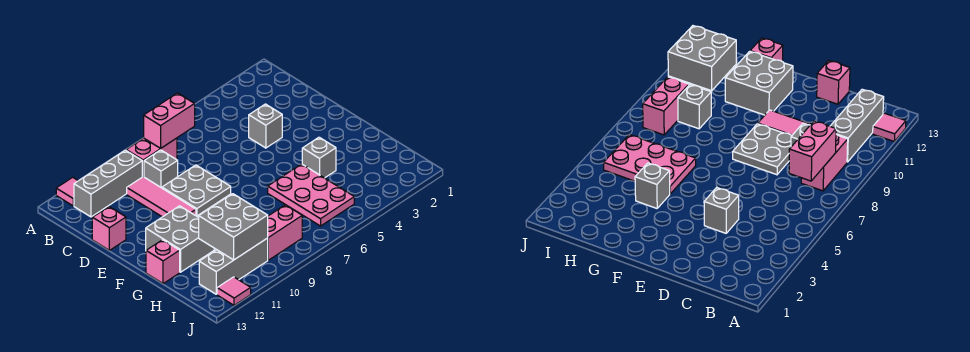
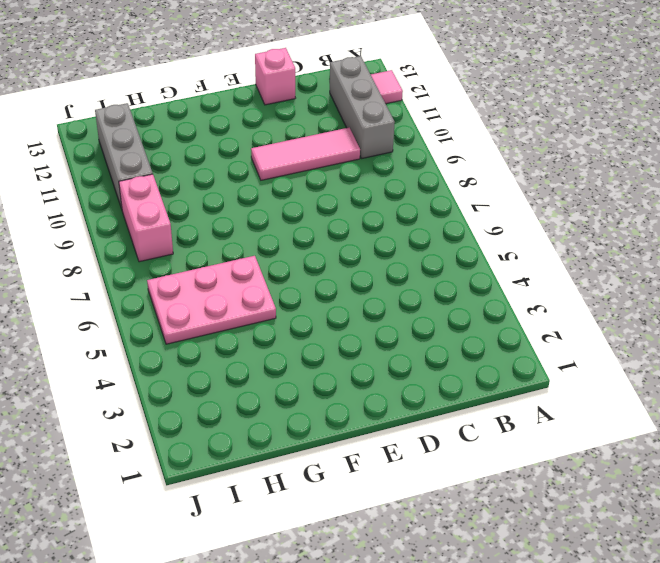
none -> pink brick B8:B9 level 1
none -> grey brick C9 level 1
none -> grey brick D4 level 1

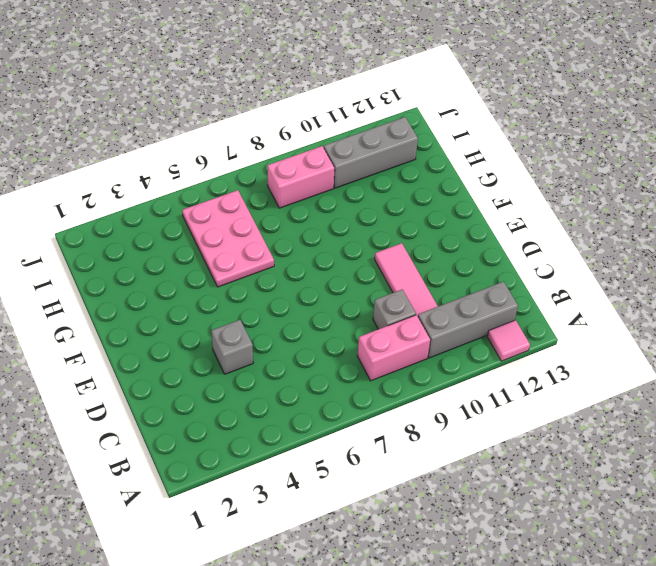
none -> grey plate D8:E9 level 1
none -> pink brick D13 level 1
none -> grey brick F11:G12 level 1

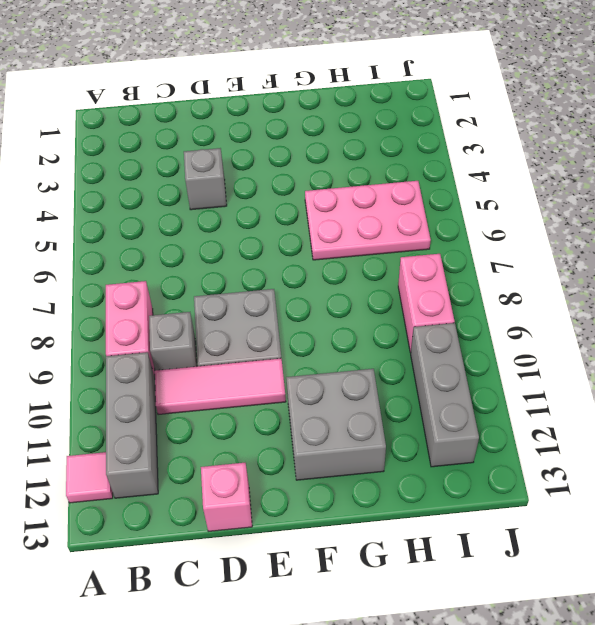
none -> grey brick G4 level 1
none -> pink brick G13 level 1
none -> grey brick H9 level 1

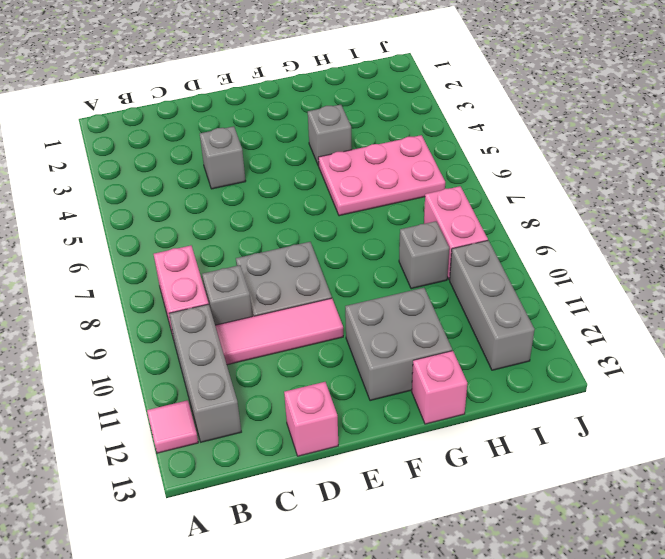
none -> pink tile J12 level 1
none -> pink brick B7:B8 level 2
none -> grey brick H10:I11 level 2

